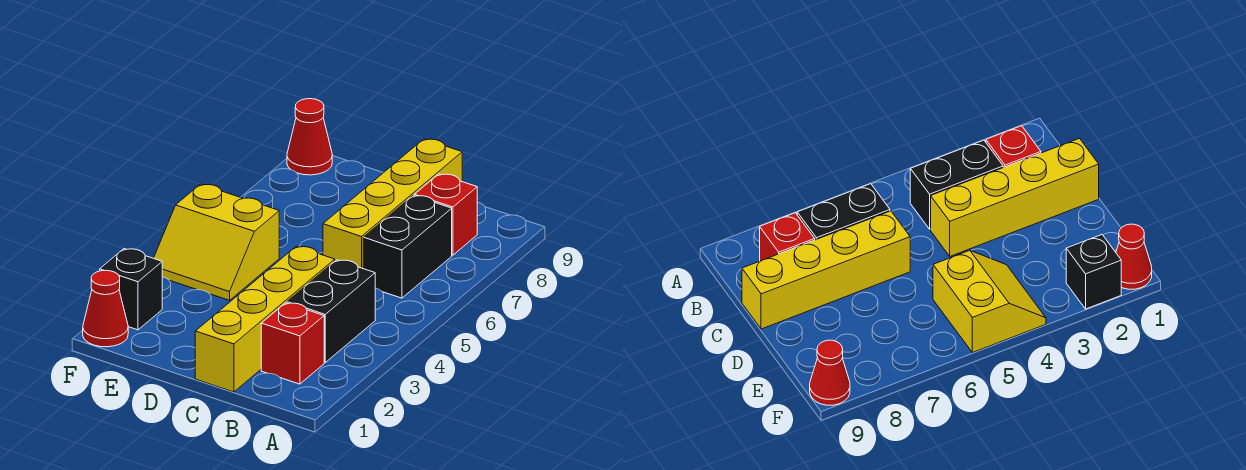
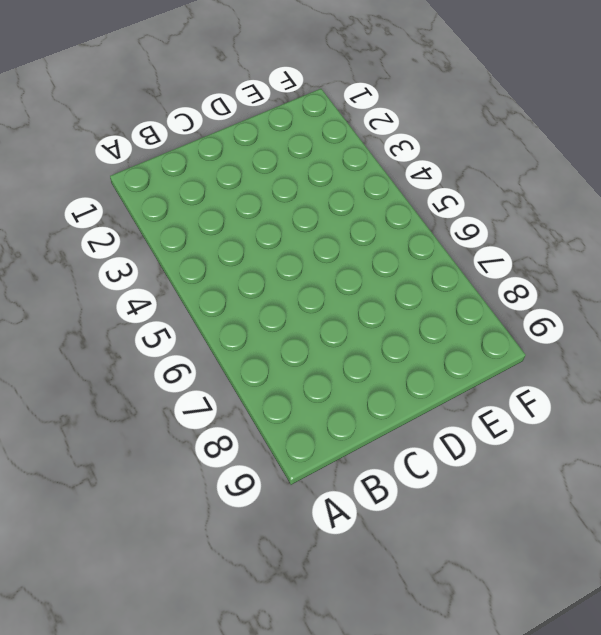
none -> red brick B2 level 1
none -> black brick B3:B4 level 1

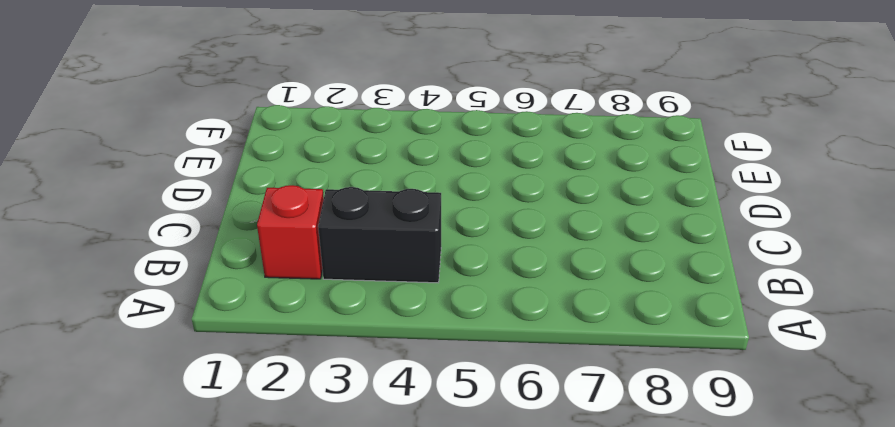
none -> black brick B6:B7 level 1
none -> red brick B8 level 1

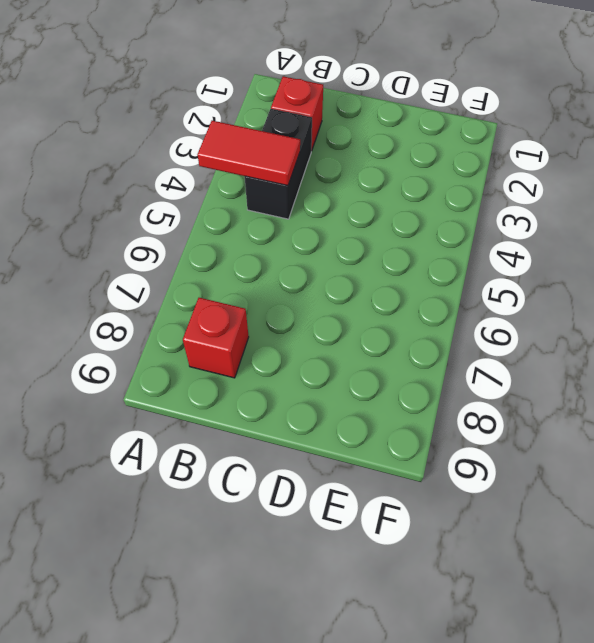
red tile A4:B4 level 2 -> none
none -> black brick B6:B7 level 1
none -> yellow brick C1:C4 level 1

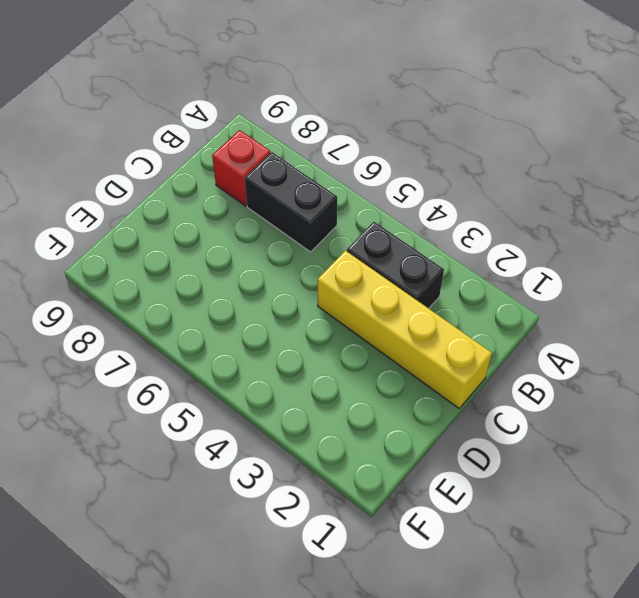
none -> red brick B2 level 1
none -> yellow brick C6:C9 level 1

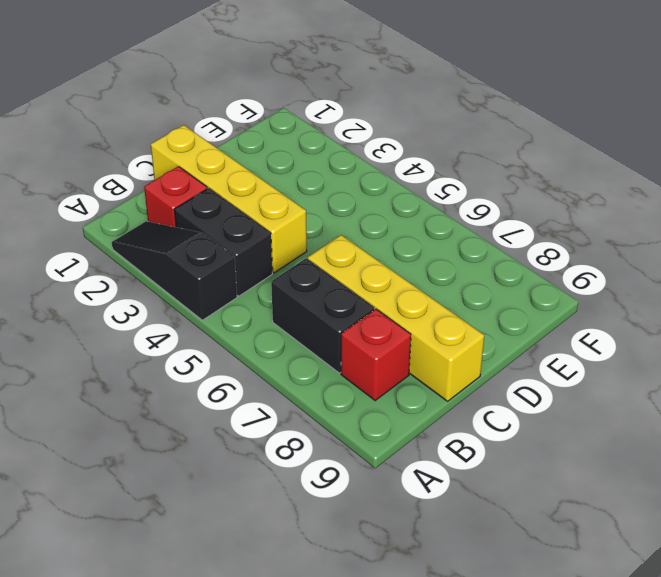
black slope A2:A4 level 1 top 4 -> none
none -> yellow slope E4:F5 level 1 top 5
none -> red cone F1 level 1

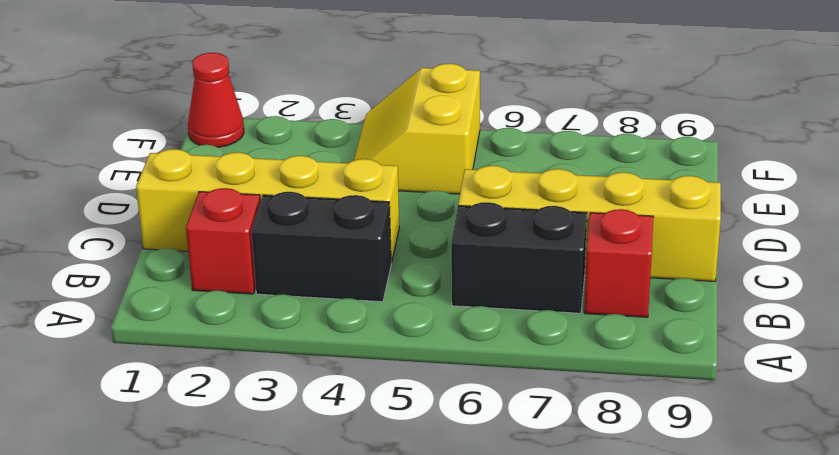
none -> black brick F2 level 1
none -> red cone F9 level 1

